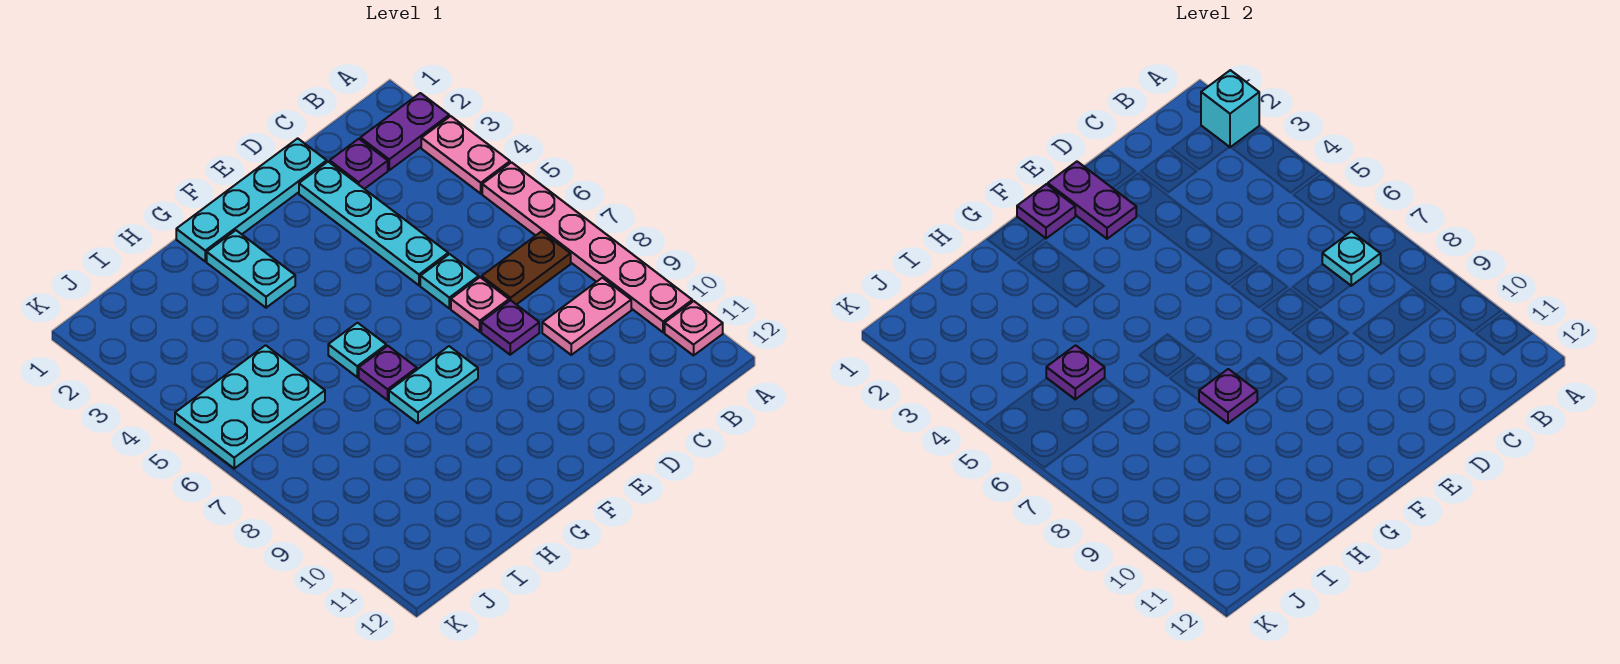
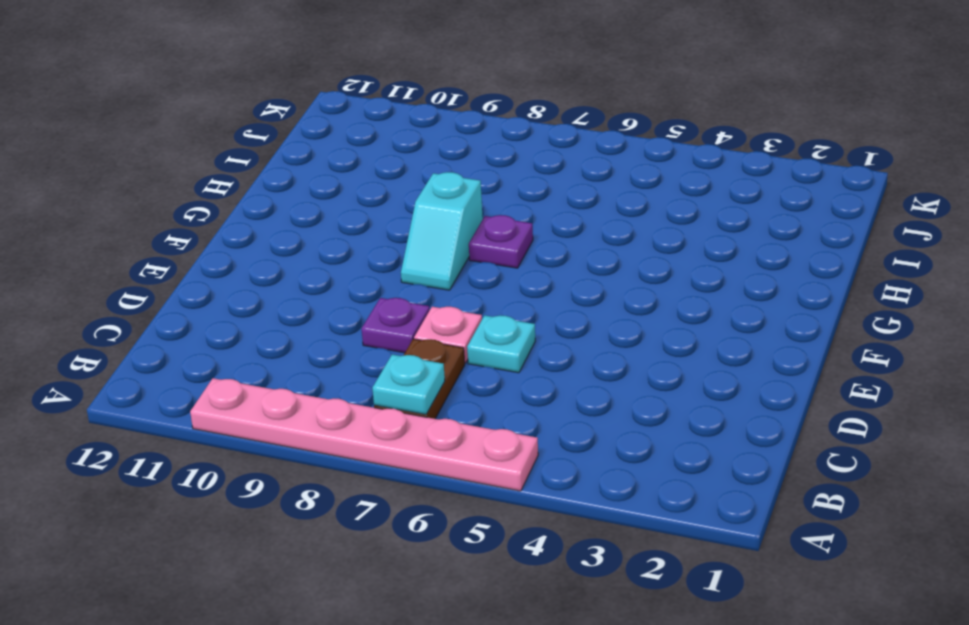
cyan slope F8:G8 level 1 top G -> cyan plate F8:G8 level 1
none -> purple plate A2:B2 level 1
none -> pink plate A3:A4 level 1
none -> pink plate A11 level 1

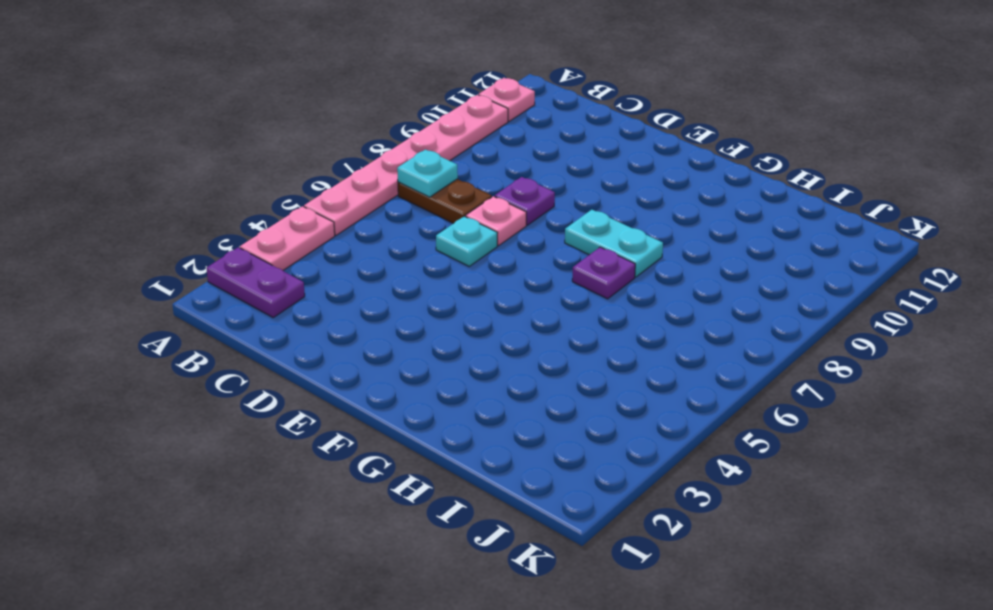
none -> pink plate B9:C9 level 1
none -> purple plate C2 level 1
none -> cyan plate D1:G1 level 1

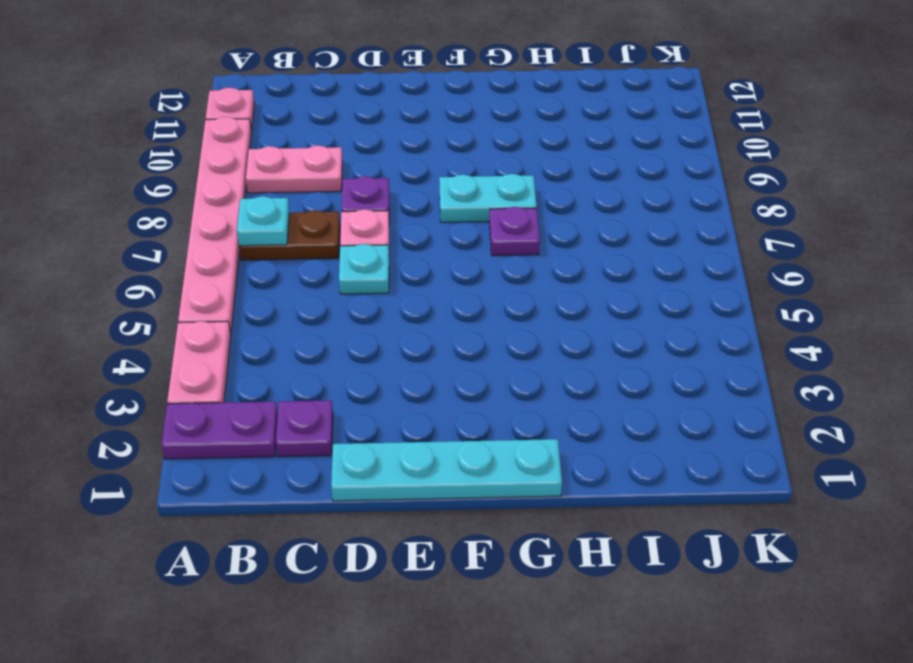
none -> cyan plate D2:D5 level 1
none -> cyan plate G2:G3 level 1
none -> cyan plate G6 level 1

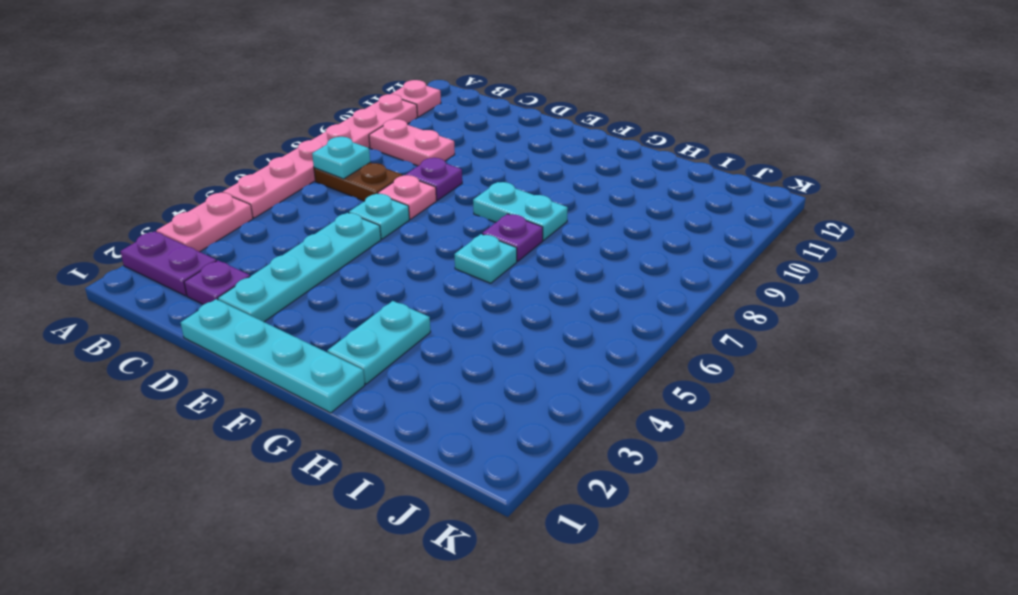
none -> cyan plate I5:K6 level 1
none -> cyan brick A2 level 2
none -> purple plate E1:E2 level 2

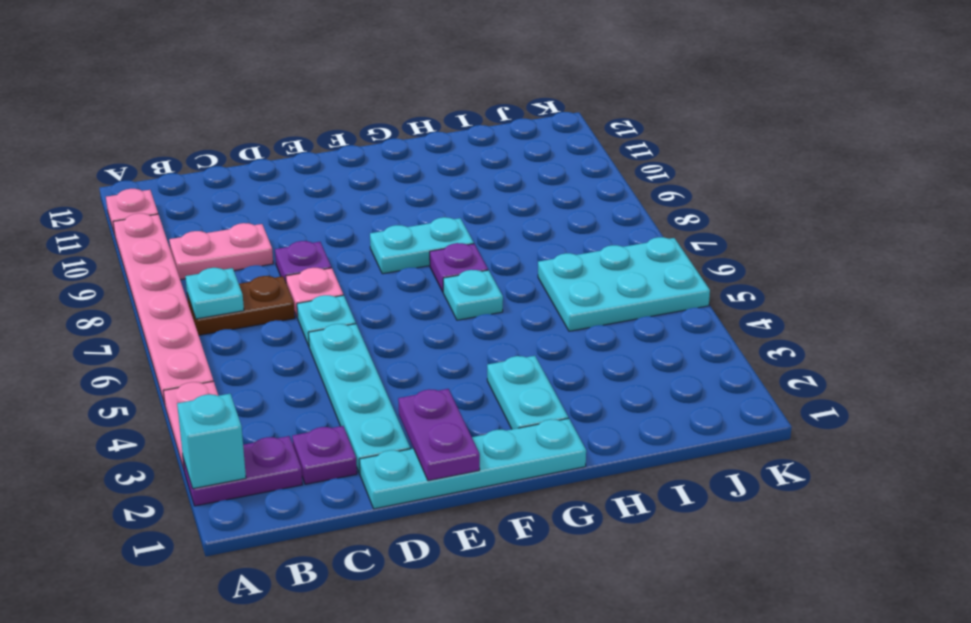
none -> purple plate F1 level 2
none -> purple plate G8 level 2
none -> purple plate I5 level 2

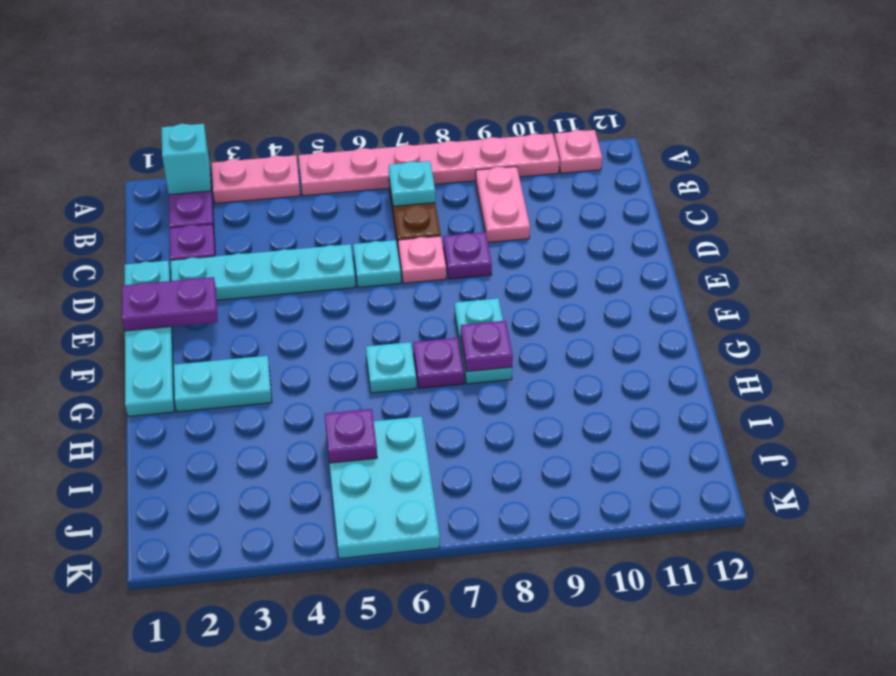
none -> purple plate F1 level 2

